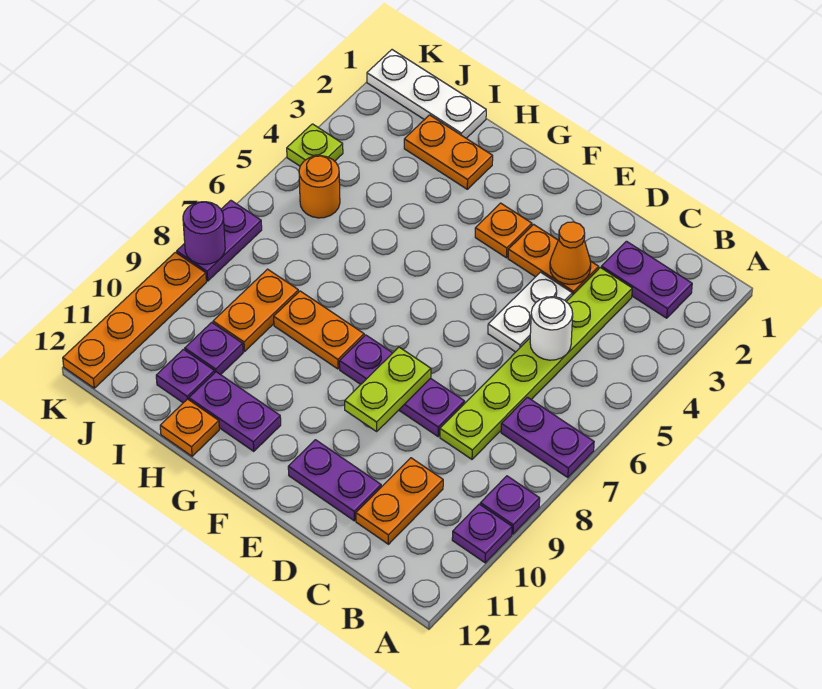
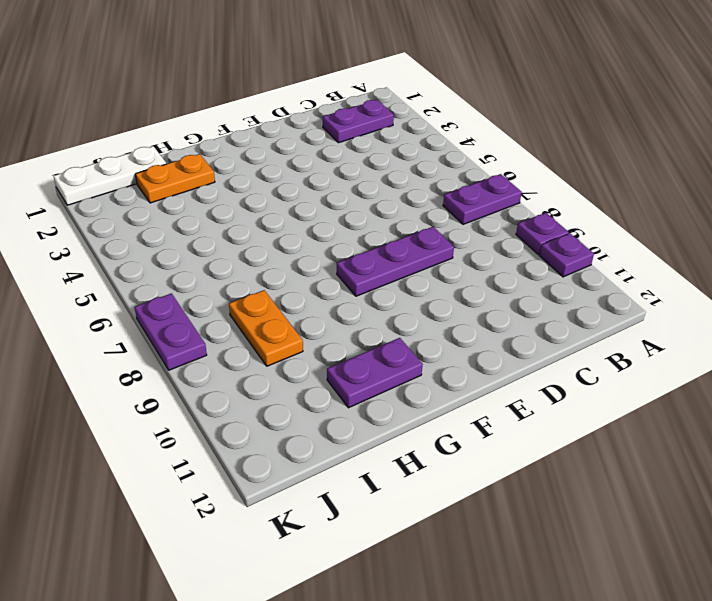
none -> lime plate C3:C8 level 1
none -> orange plate C10:C11 level 1
none -> orange plate D3:E3 level 1

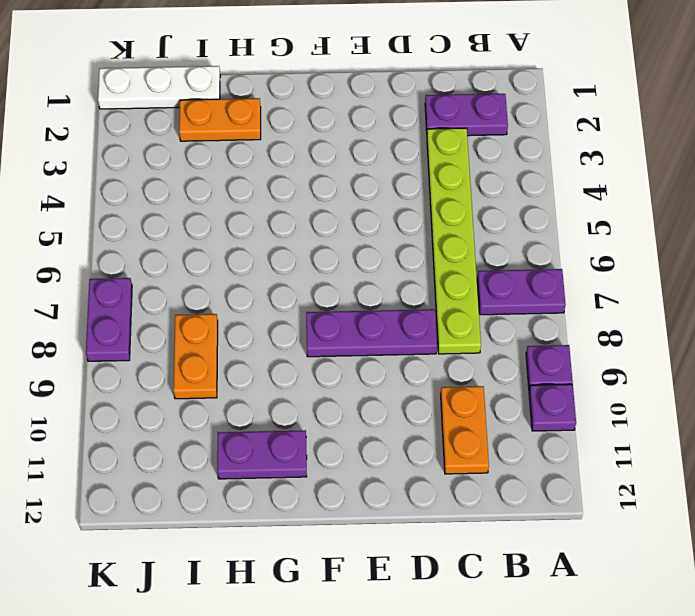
none -> orange plate D3:E3 level 1
none -> white plate D4:D5 level 1
none -> purple plate D11:E11 level 1

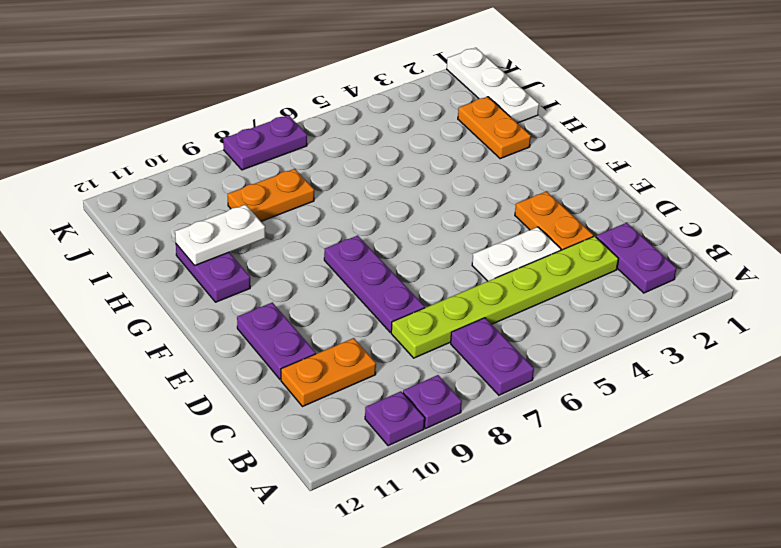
white plate H10:H11 level 2 -> none
none -> orange plate F3 level 1
none -> orange plate G8:H8 level 1
none -> orange plate H12 level 1

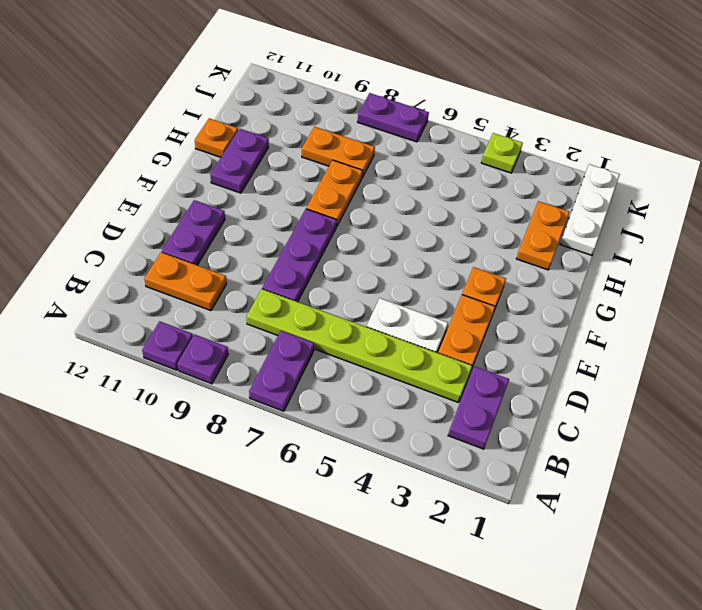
none -> purple plate I10 level 1
none -> purple plate I11 level 1
none -> orange round brick J5 level 1

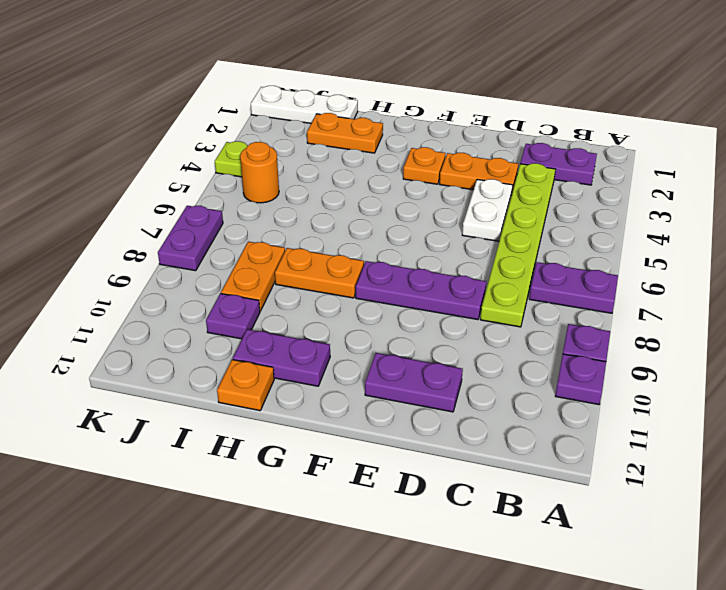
none -> orange plate C10:C11 level 1
none -> purple plate I11 level 1
none -> orange plate K9:K12 level 1

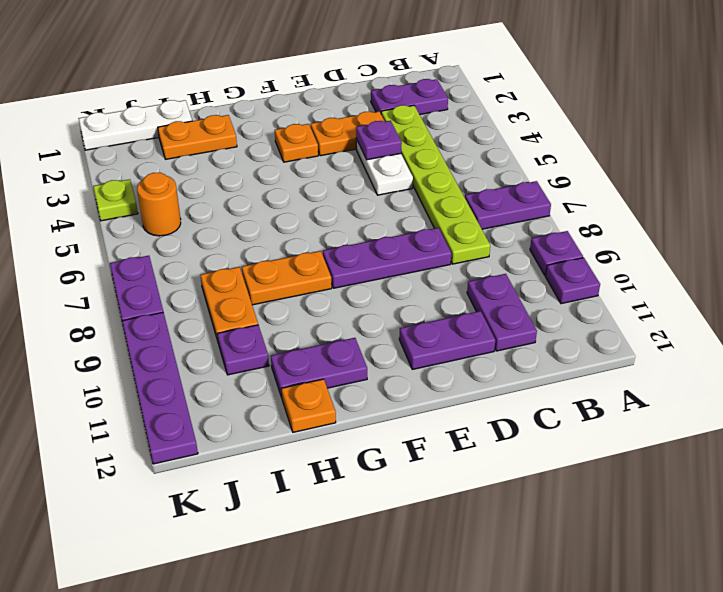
purple plate C10:C11 level 1 -> orange plate C10:C11 level 1
purple plate D4 level 2 -> purple plate I11 level 1
purple plate K9:K12 level 1 -> orange plate K9:K12 level 1
none -> white round brick C5 level 2
none -> orange cone D3 level 2
none -> lime plate E8:E9 level 2

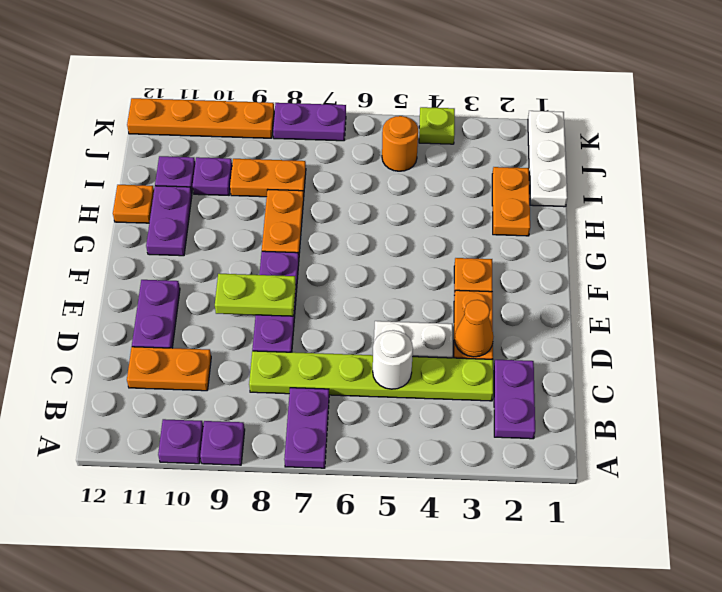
none -> purple round brick K8 level 2

